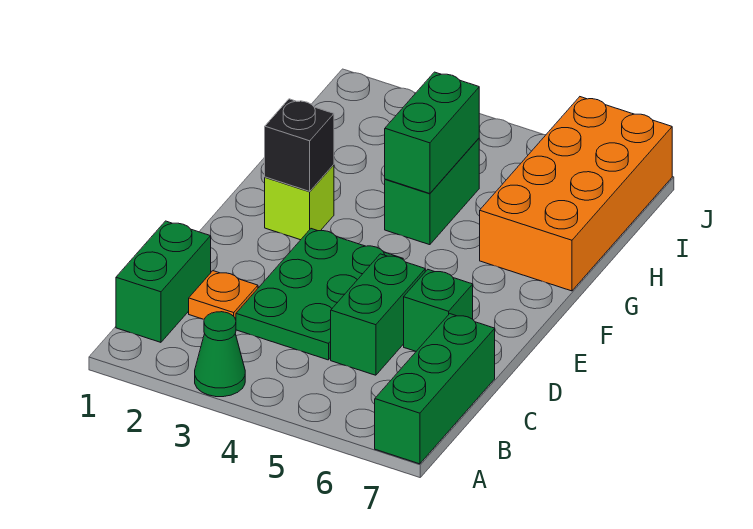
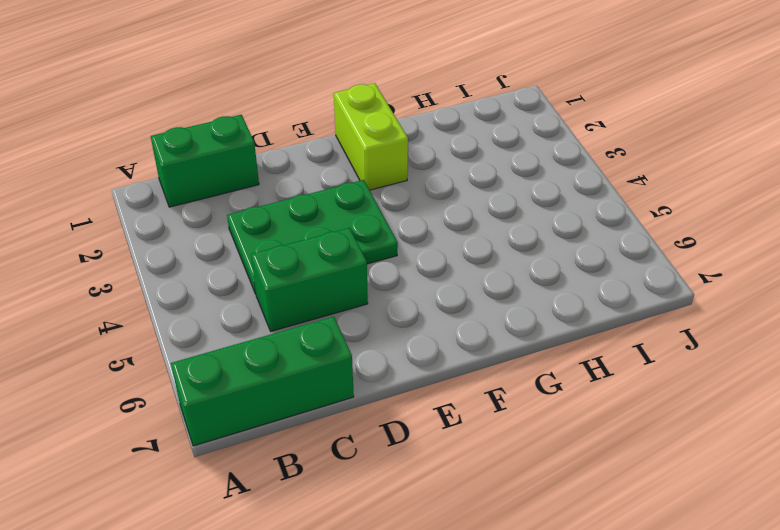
lime brick F1:F2 level 1 -> lime brick F2 level 1
none -> green cone A3 level 1
none -> orange plate C2 level 1
none -> green brick D6 level 1

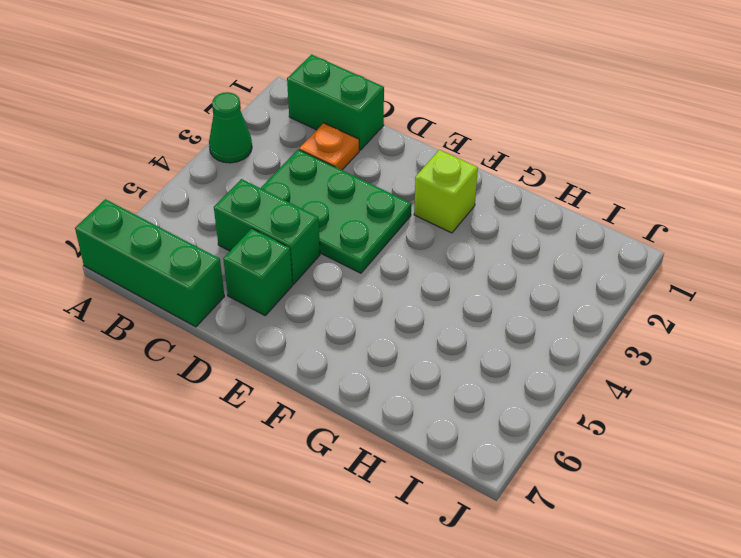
none -> green brick G4:H4 level 1
none -> orange brick G6:J7 level 1
none -> black brick F2 level 2

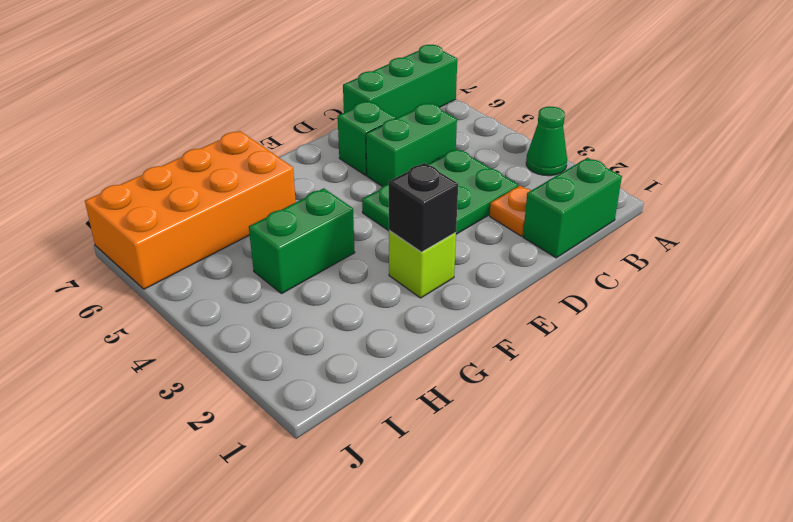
none -> green brick G4:H4 level 2

